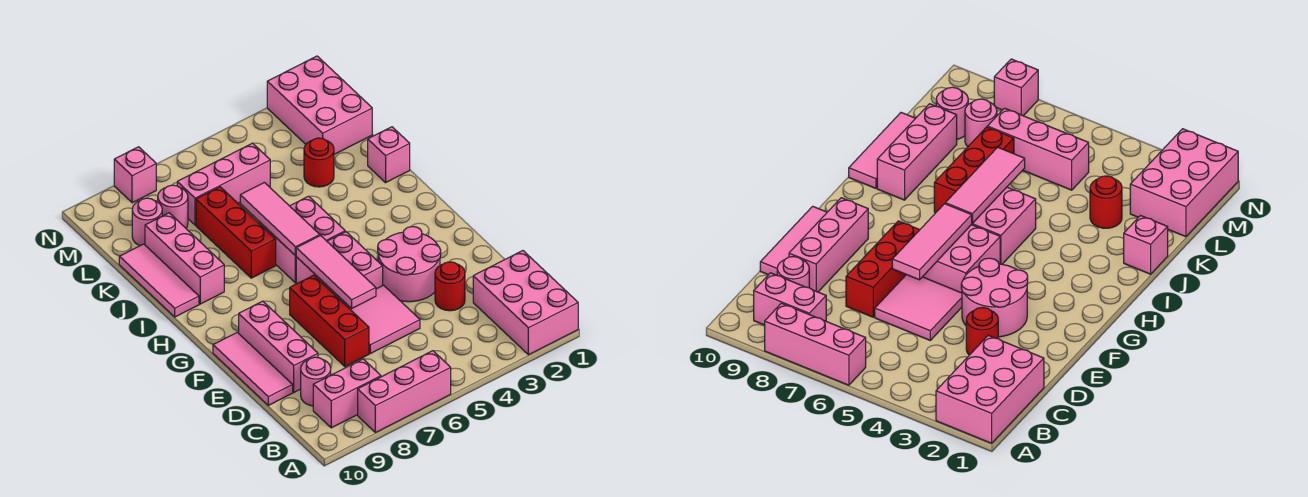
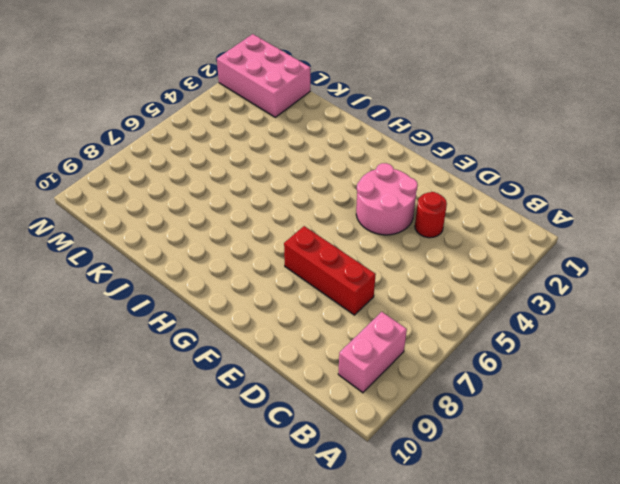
none -> pink brick A1:C2 level 1
none -> pink brick A6:A8 level 1
none -> pink round brick C9 level 1

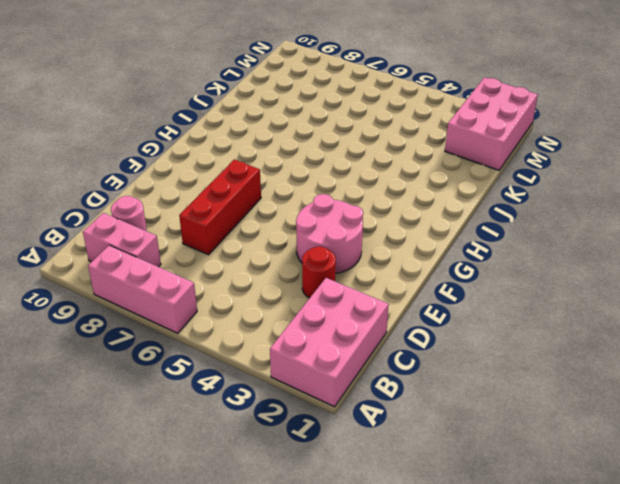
none -> pink tile D5:E6 level 1
none -> pink brick D9:F9 level 1
none -> pink tile D10:F10 level 1

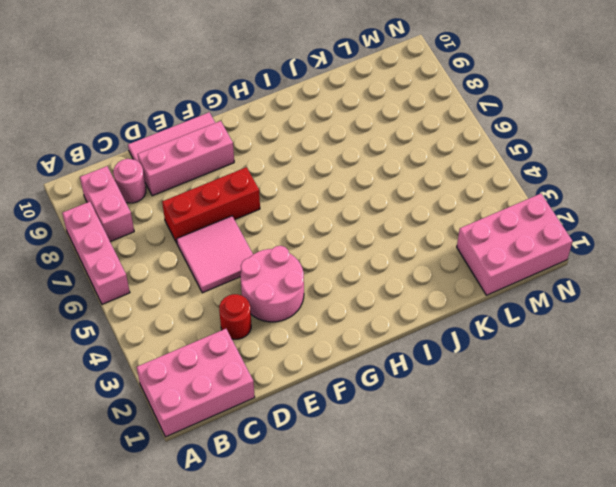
none -> pink brick F5:G6 level 1
none -> pink brick H5:I6 level 1
none -> red brick I7:K7 level 1

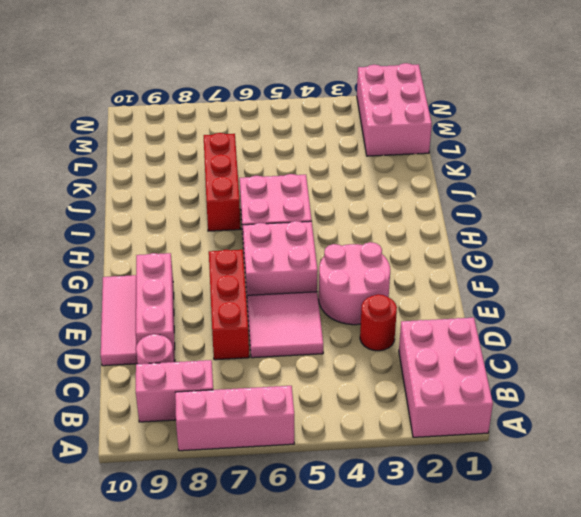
none -> pink brick I9:K9 level 1
none -> pink tile I10:K10 level 1
none -> pink brick J1 level 1

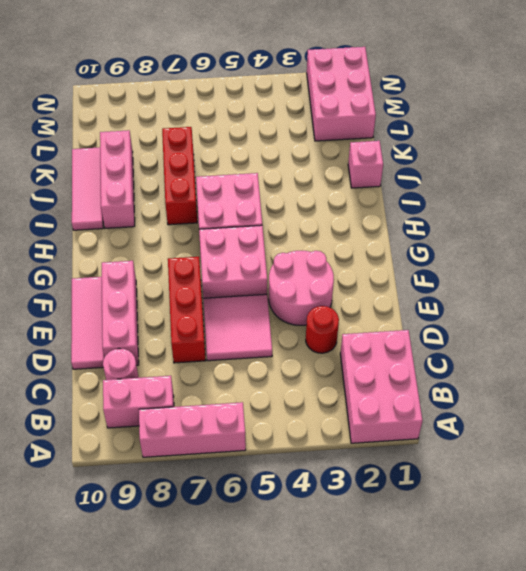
none -> red round brick K3 level 1
none -> pink brick L5:L7 level 1
none -> pink round brick L8 level 1

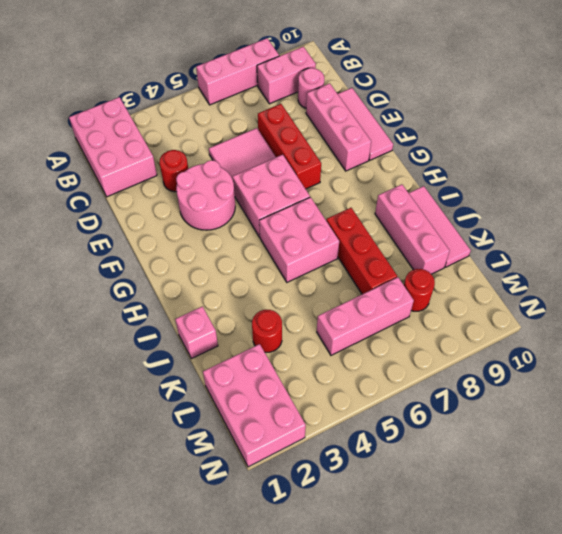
red round brick L8 level 1 -> pink round brick L8 level 1
none -> pink round brick L9 level 1
none -> pink brick N8 level 1
none -> pink tile E6:G6 level 2

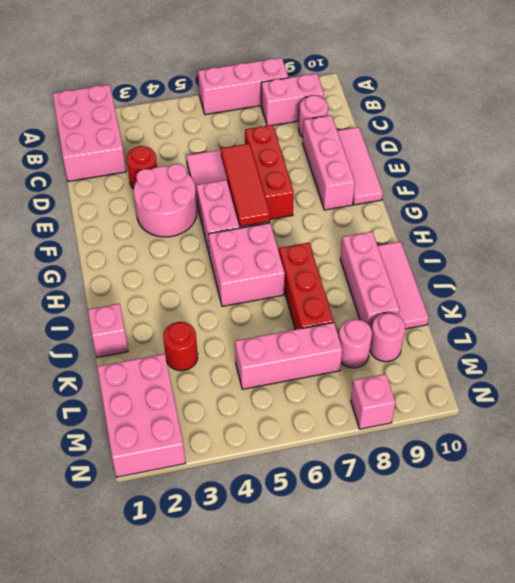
red tile E6:G6 level 2 -> pink tile E6:G6 level 2
none -> pink tile H6:J6 level 2

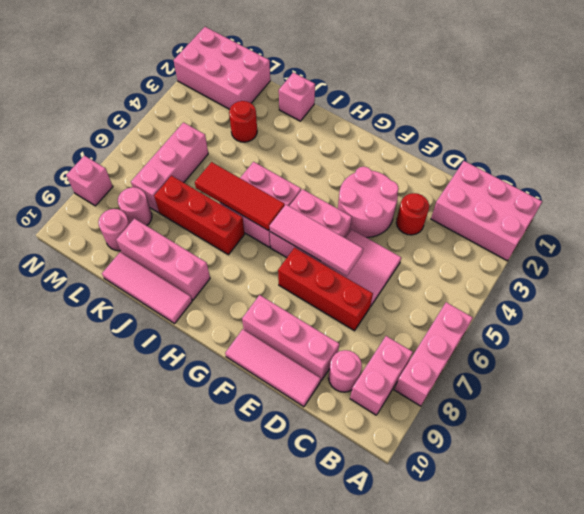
red tile H6:J6 level 2 -> pink tile H6:J6 level 2

